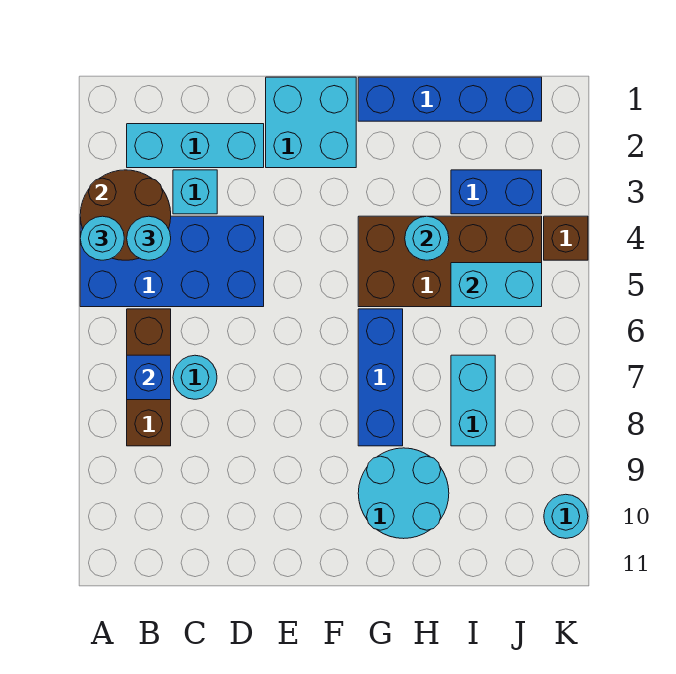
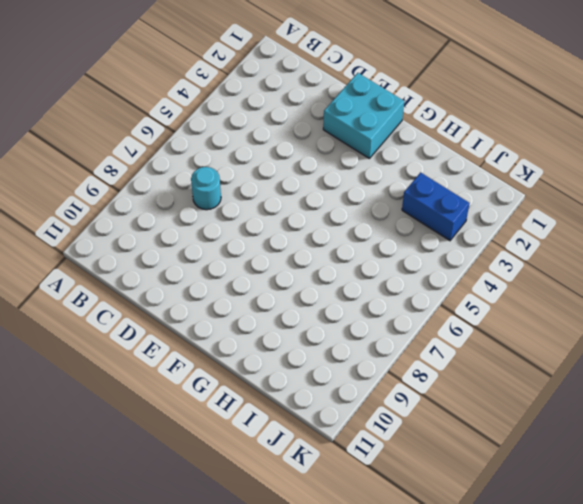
none -> blue brick A4:D5 level 1
none -> cyan brick B2:D2 level 1
none -> brown brick B6:B8 level 1

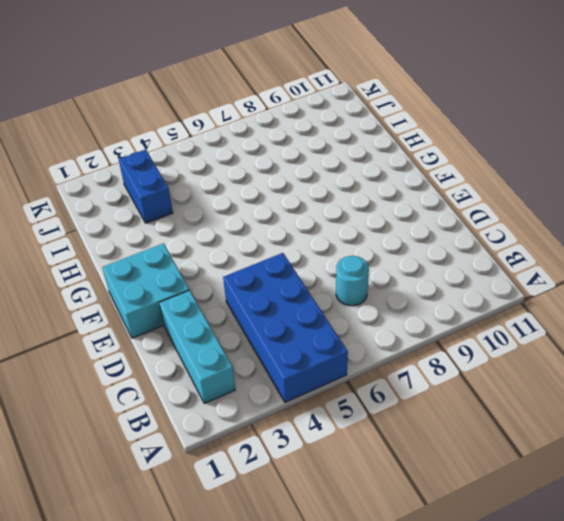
none -> brown brick B6:B8 level 1
none -> cyan brick C3 level 1
none -> blue brick G1:J1 level 1

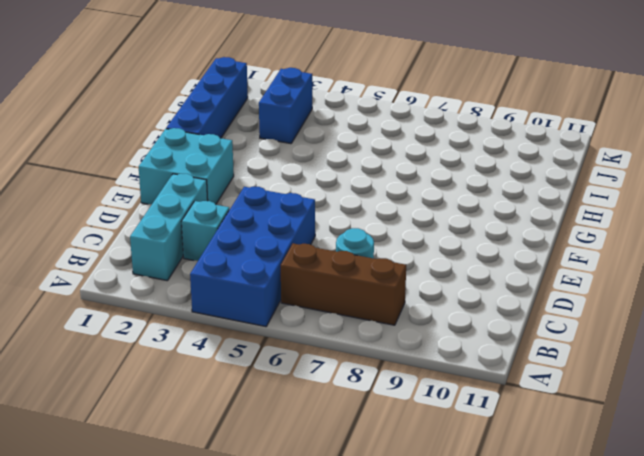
none -> brown brick G4:J5 level 1
none -> blue brick G6:G8 level 1
none -> cyan round brick G9:H10 level 1

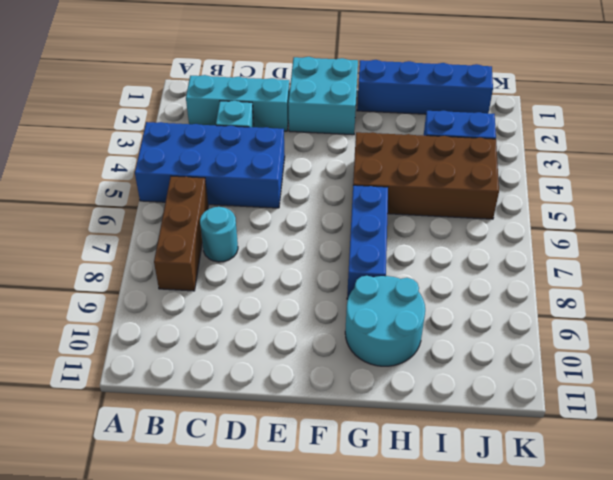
none -> cyan brick I7:I8 level 1
none -> brown brick K4 level 1
none -> cyan round brick K10 level 1

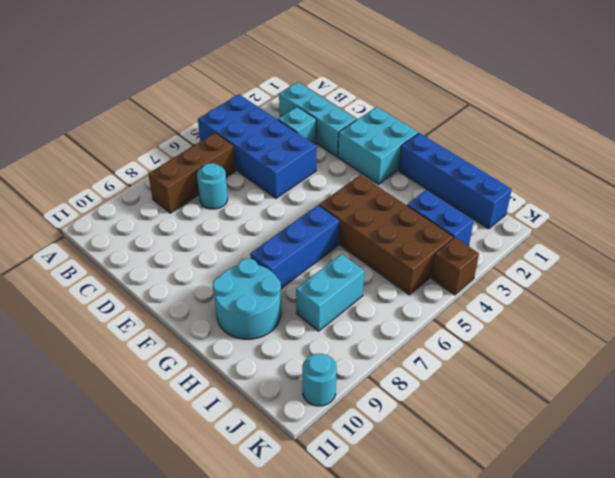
none -> brown round brick A3:B4 level 2
none -> blue brick B7 level 2
none -> cyan round brick H4 level 2

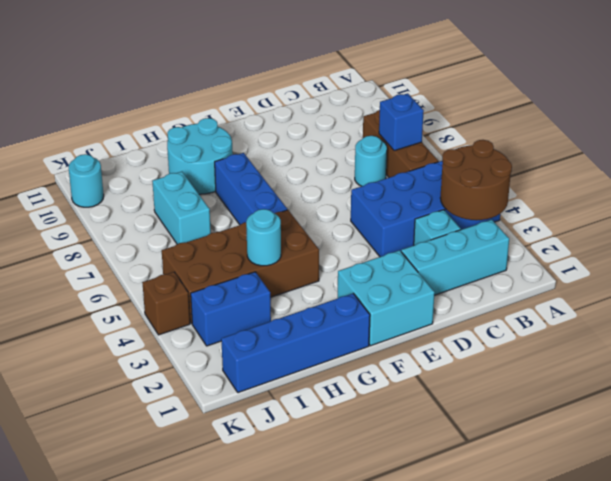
none -> cyan brick I5:J5 level 2
none -> cyan round brick A4 level 3
none -> cyan round brick B4 level 3

